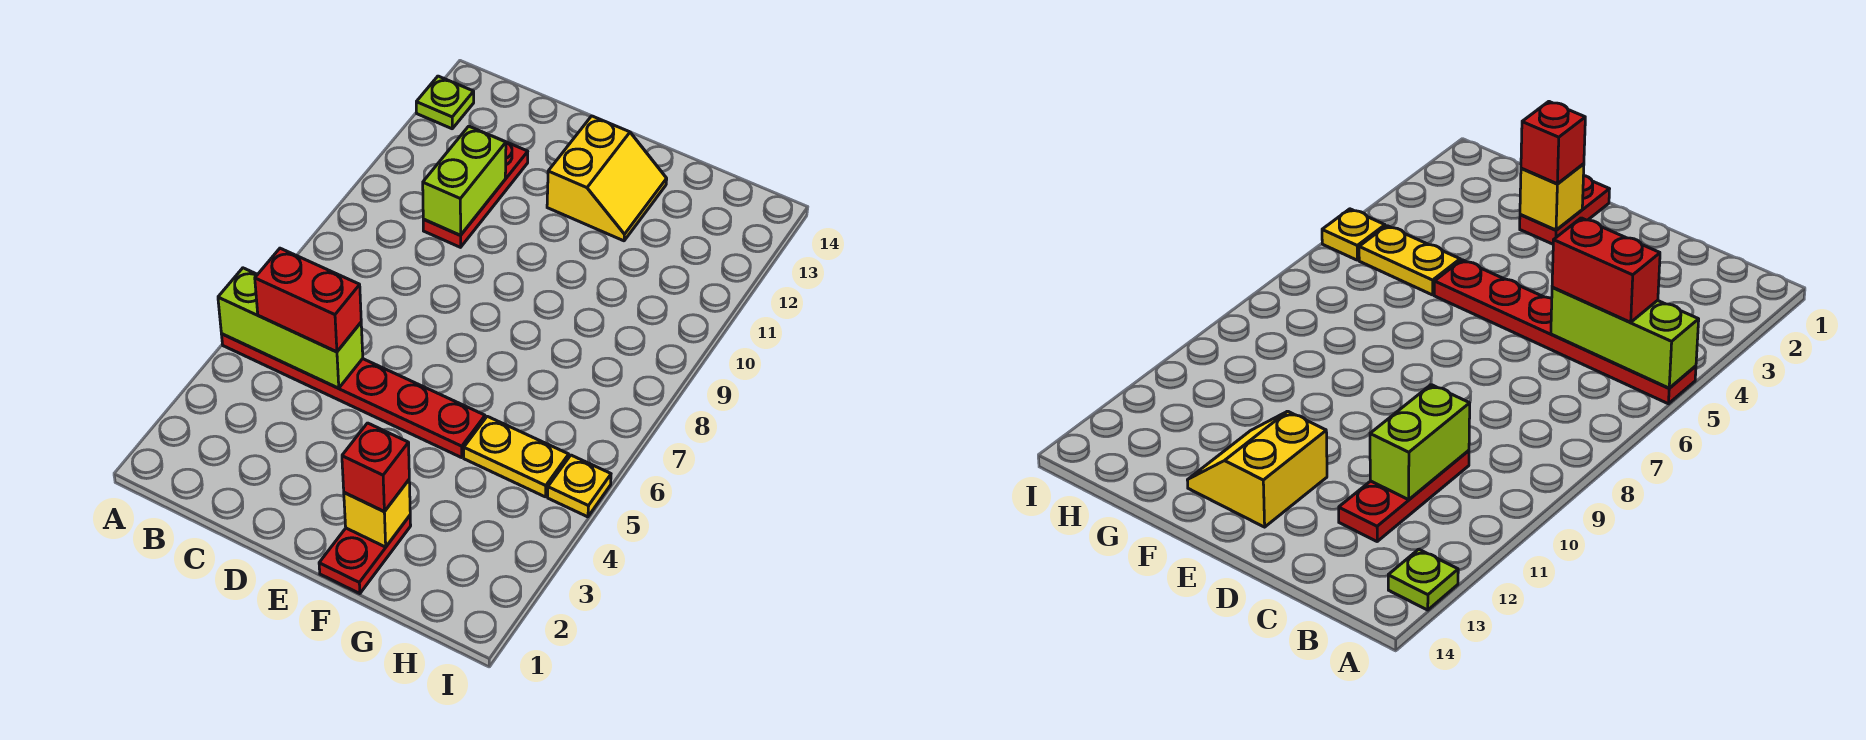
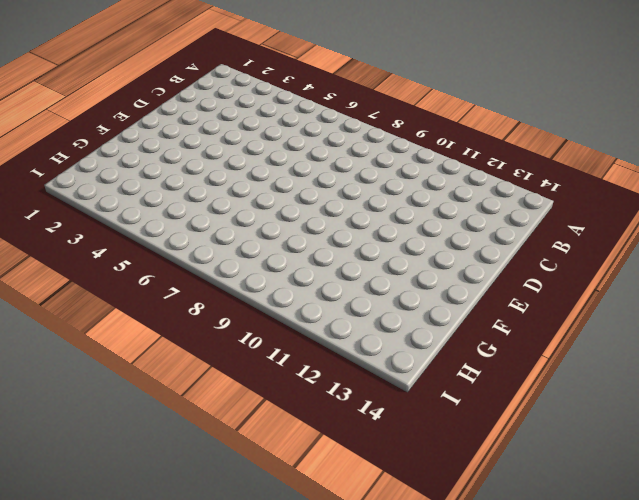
none -> red plate A5:F5 level 1
none -> lime plate A13 level 1
none -> red plate C10:C12 level 1

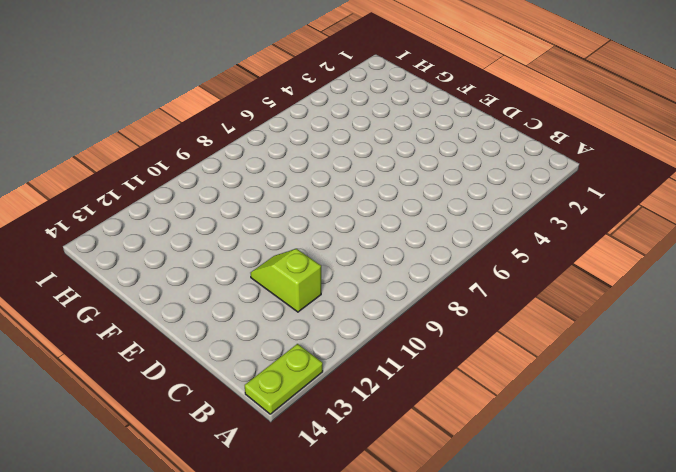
lime plate A13:A14 level 1 -> lime plate A13 level 1
lime slope C11:D11 level 1 top C -> red plate C10:C12 level 1
none -> red plate A5:F5 level 1
none -> yellow slope E12:F13 level 1 top E
none -> red plate F1:F2 level 1

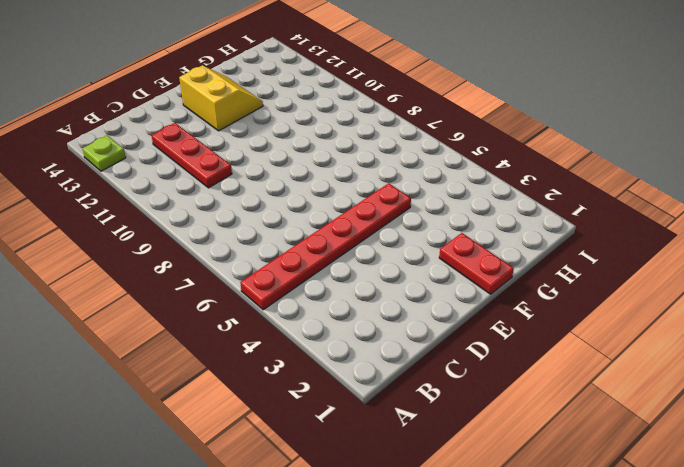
none -> yellow plate G5:H5 level 1
none -> yellow plate I5 level 1
none -> lime brick A5:C5 level 2

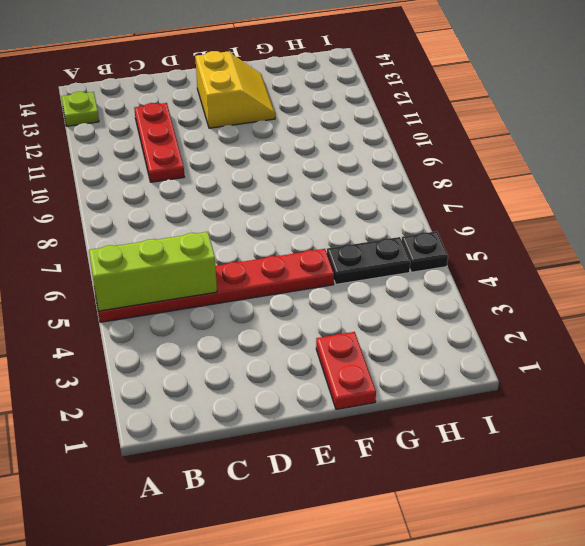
black plate G5:H5 level 1 -> yellow plate G5:H5 level 1
black plate I5 level 1 -> yellow plate I5 level 1
none -> lime brick C10:C11 level 2
none -> yellow brick F2 level 2
none -> red brick B5:C5 level 3

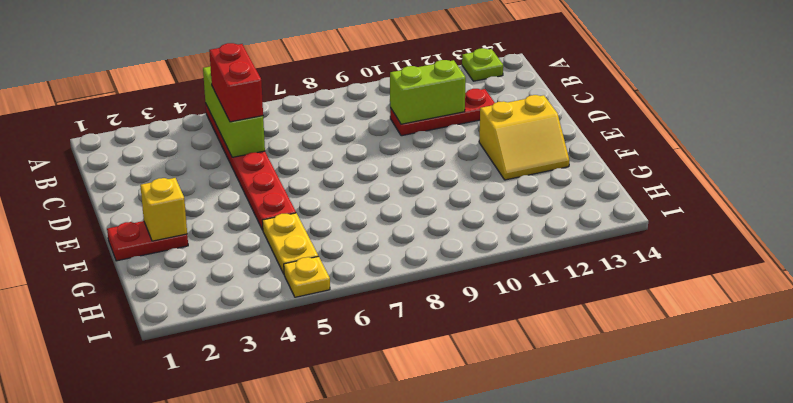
none -> red brick F2 level 3

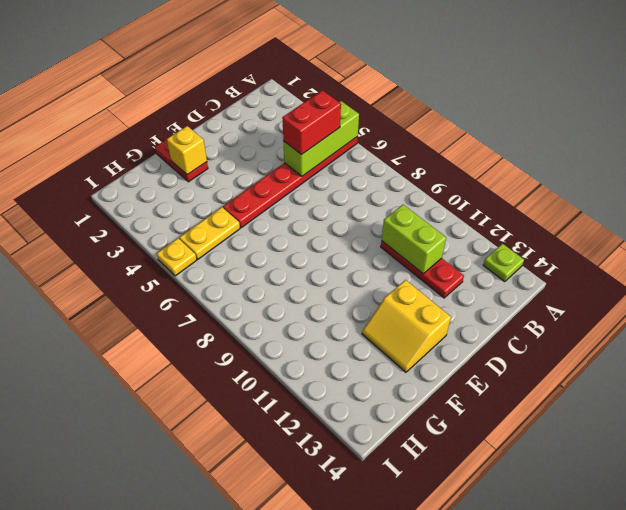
none -> red brick F2 level 3

